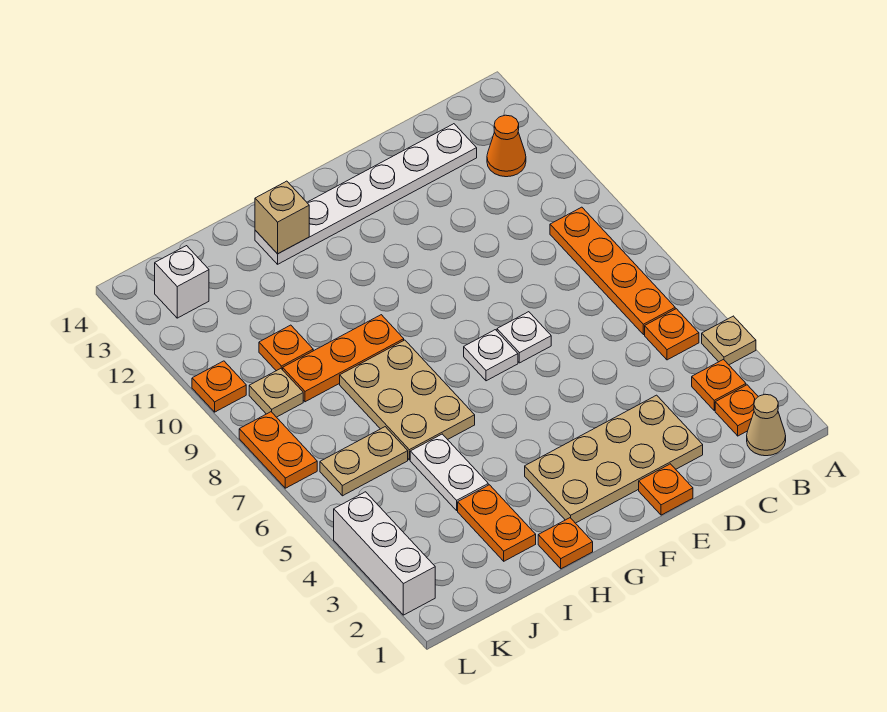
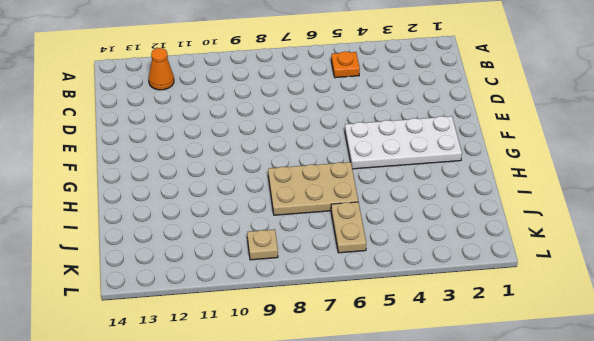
white plate F2:G5 level 1 -> tan plate D2:G3 level 1
none -> tan plate A4 level 1
none -> tan cone B1 level 1
none -> orange plate B2 level 1

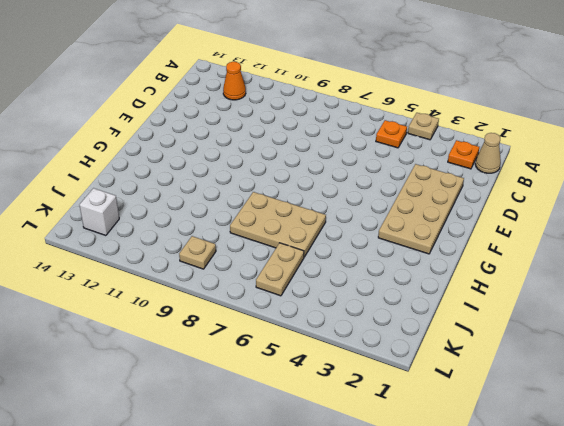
none -> orange plate B3 level 1
none -> orange plate B6:B9 level 1
none -> white plate C13:H13 level 1

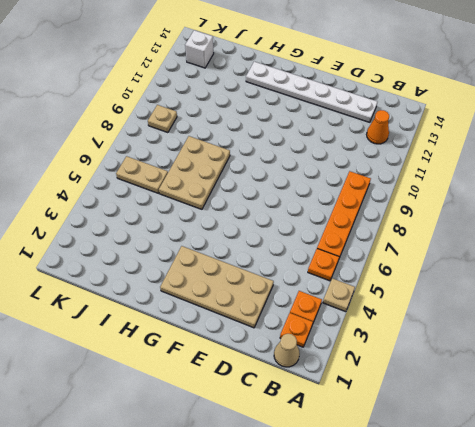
none -> orange plate E1 level 1
none -> white plate E7 level 1
none -> white plate F7 level 1

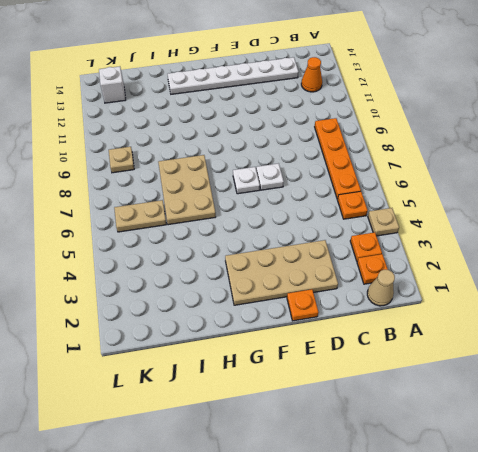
none -> orange plate H1 level 1
none -> orange plate H9:J9 level 1
none -> orange plate I2:I3 level 1

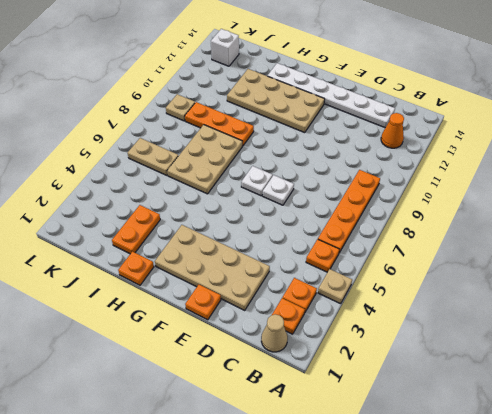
tan plate F11:I12 level 1 -> none
none -> white plate I4:I5 level 1
none -> orange plate J10 level 1
none -> white brick L2:L4 level 1

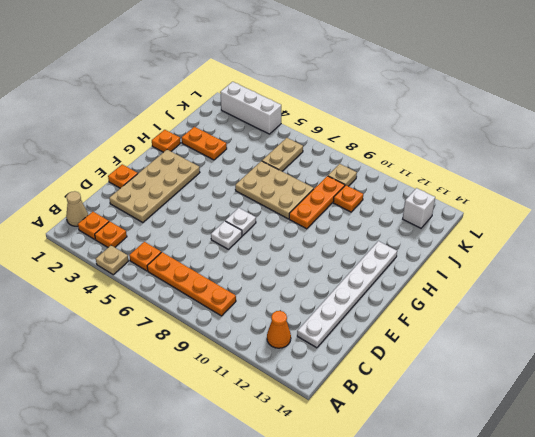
none -> white plate I4:I5 level 1
none -> orange plate L7:L8 level 1
none -> orange plate L10 level 1

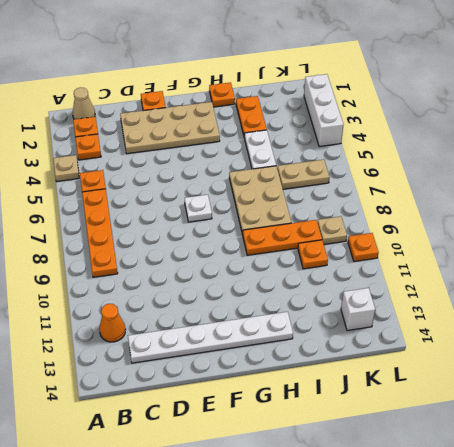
none -> white plate E7 level 1
none -> orange plate L7:L8 level 1
none -> tan brick H13 level 2

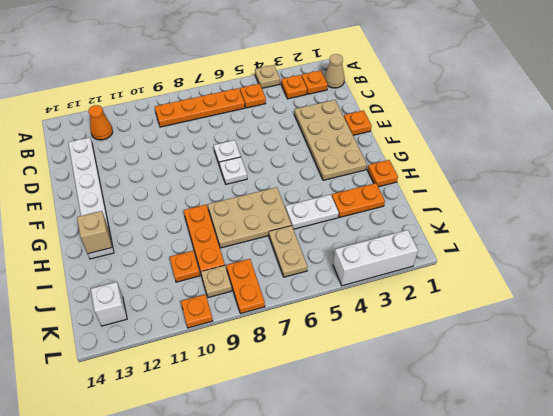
orange plate K8:L8 level 1 -> orange plate L7:L8 level 1

